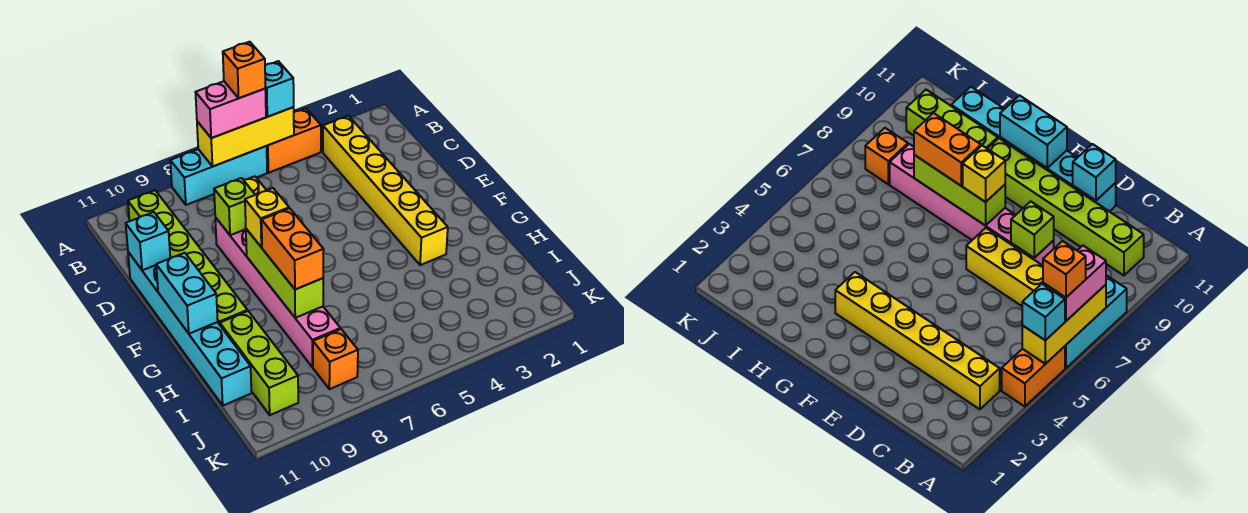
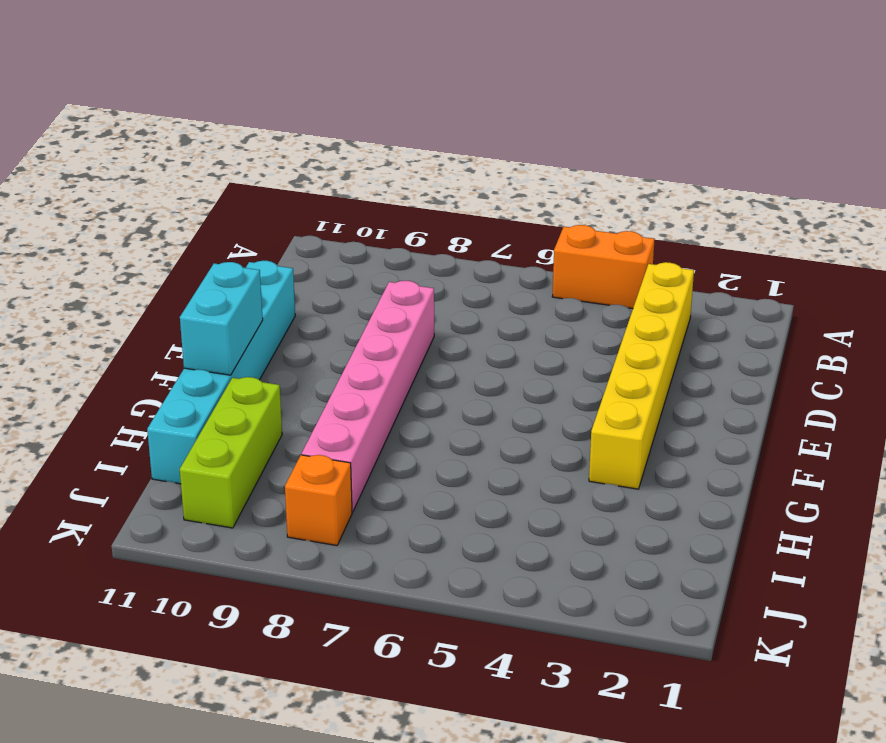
none -> cyan brick A6:A8 level 1
none -> lime brick B10:G10 level 1
none -> yellow brick C7:E7 level 1

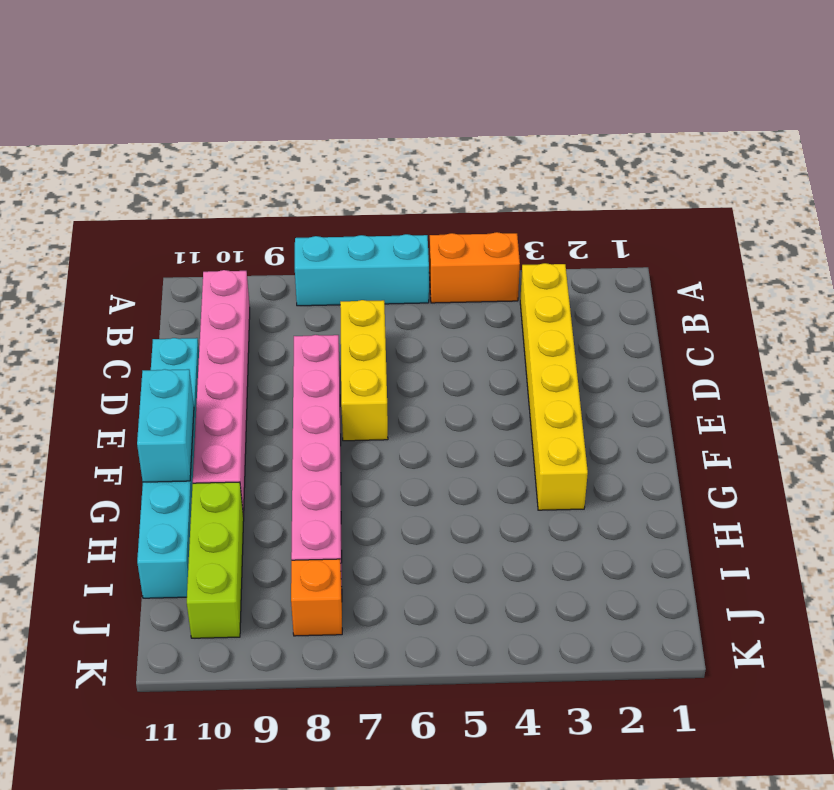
pink brick B10:G10 level 1 -> lime brick B10:G10 level 1
none -> yellow brick A5:A7 level 2
none -> lime brick D8 level 2
none -> cyan brick D11 level 2

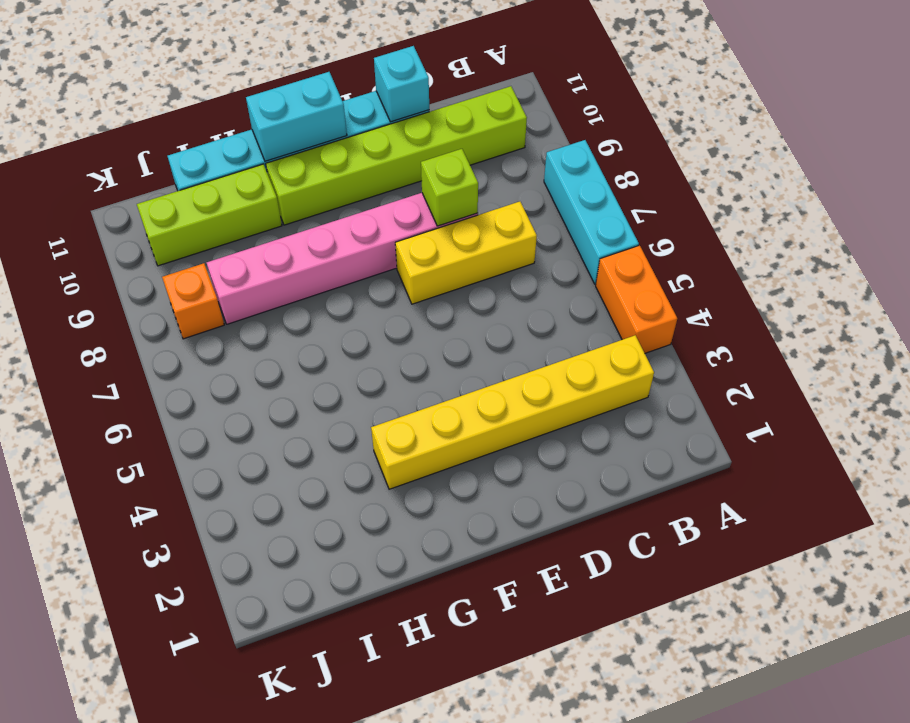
none -> yellow brick A5:A7 level 2
none -> lime brick F8:H8 level 2
none -> cyan brick A5 level 3

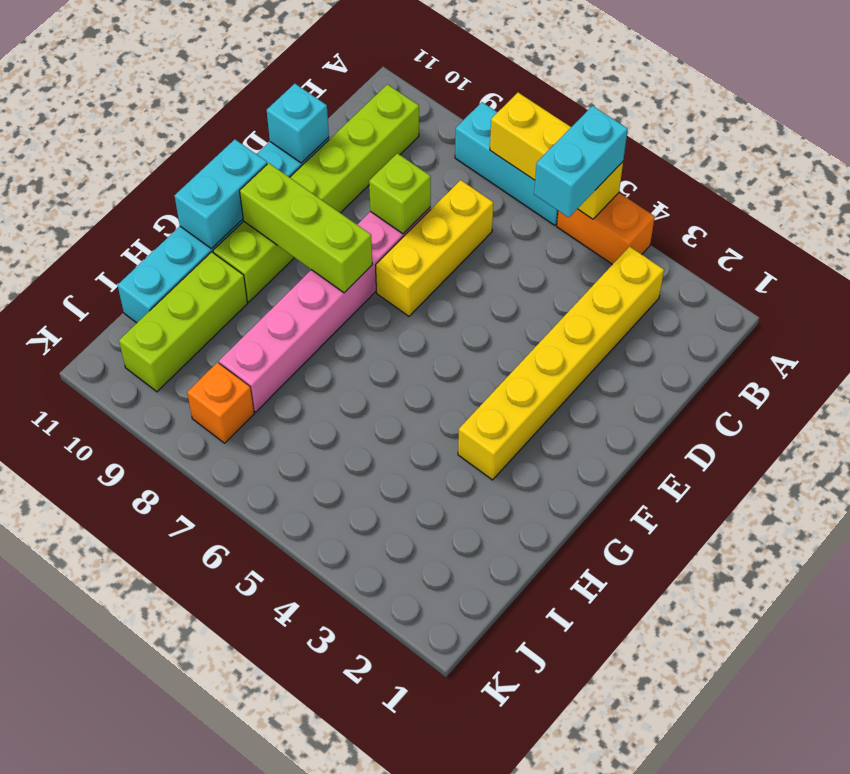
cyan brick A5:B5 level 3 -> cyan brick A5 level 3
lime brick F8:F10 level 2 -> lime brick F8:H8 level 2
none -> pink brick A6:A7 level 3
none -> yellow brick F8 level 3
none -> orange brick G8:H8 level 3

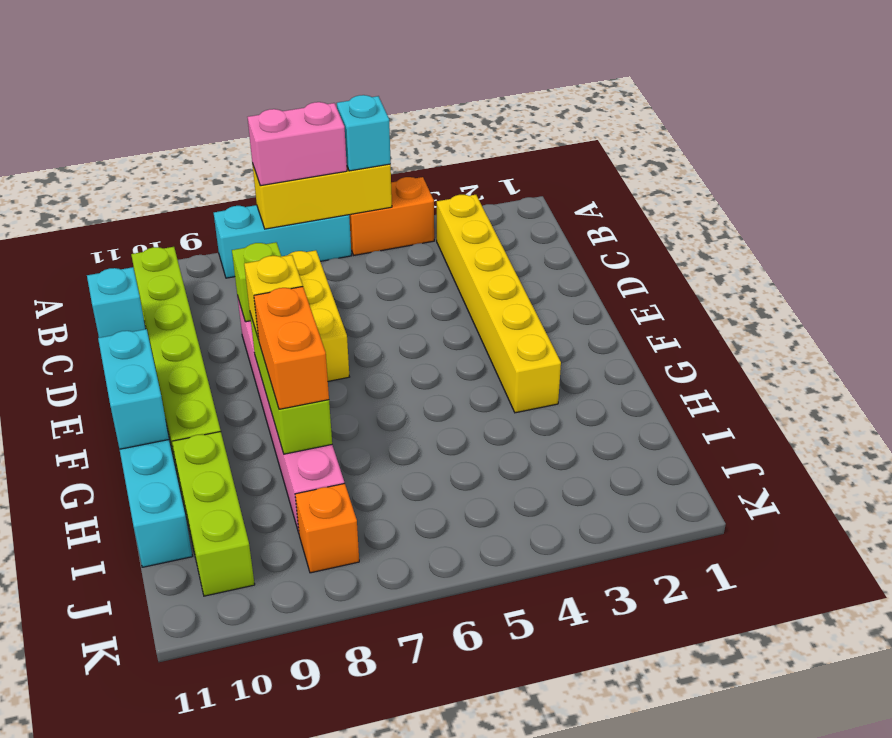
none -> orange brick A6 level 4

